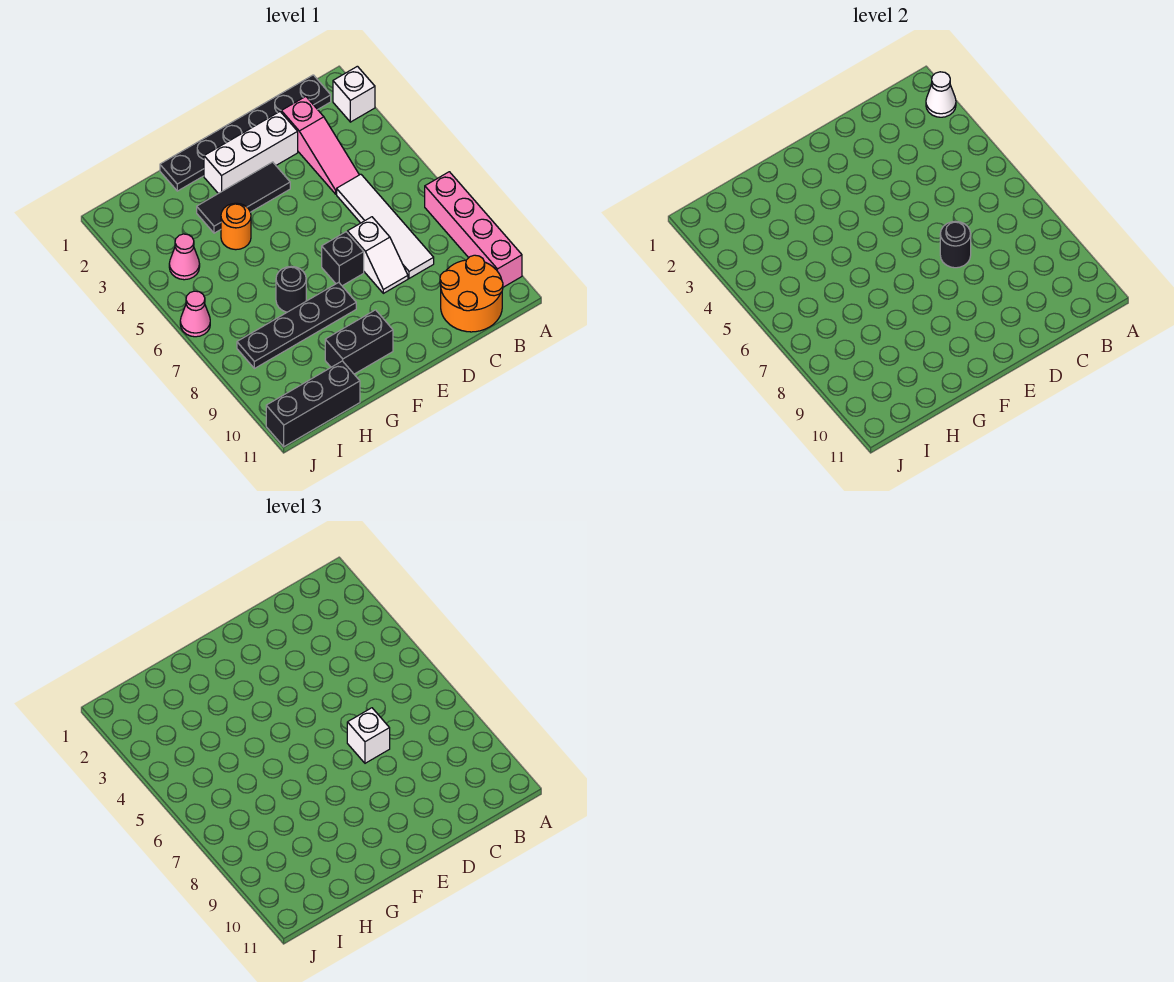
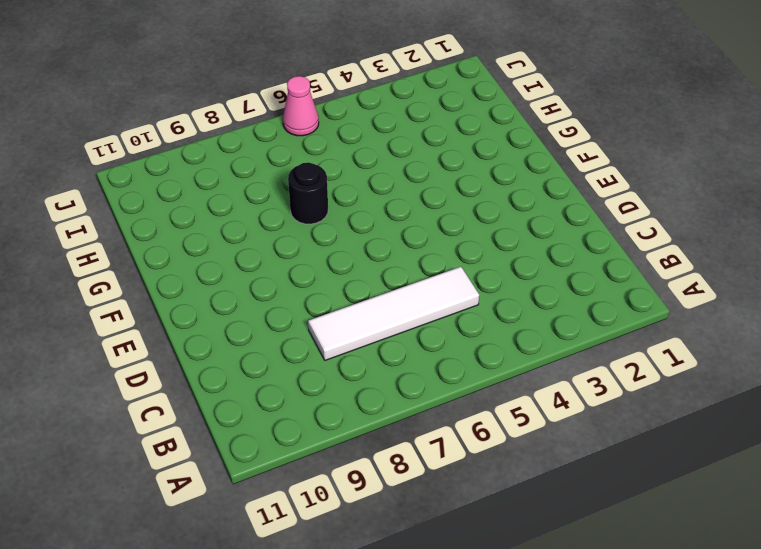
none -> white brick A2 level 1
none -> pink brick A7:A10 level 1
none -> black plate B1:G1 level 1

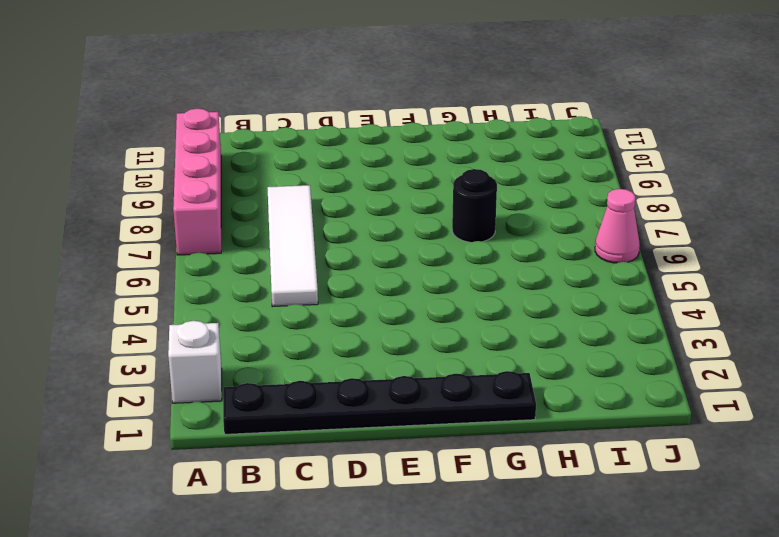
none -> orange round brick B10:C11 level 1
none -> pink slope C2:C4 level 1 top 2
none -> white brick D2:F2 level 1

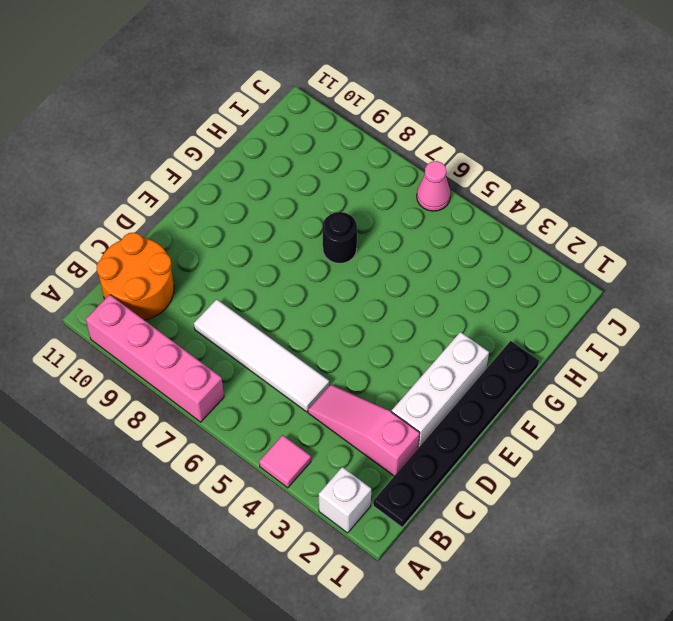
pink tile A4 level 1 -> none
none -> white slope D7:D8 level 1 top 7
none -> black tile E3:G3 level 1
none -> black brick E7 level 1

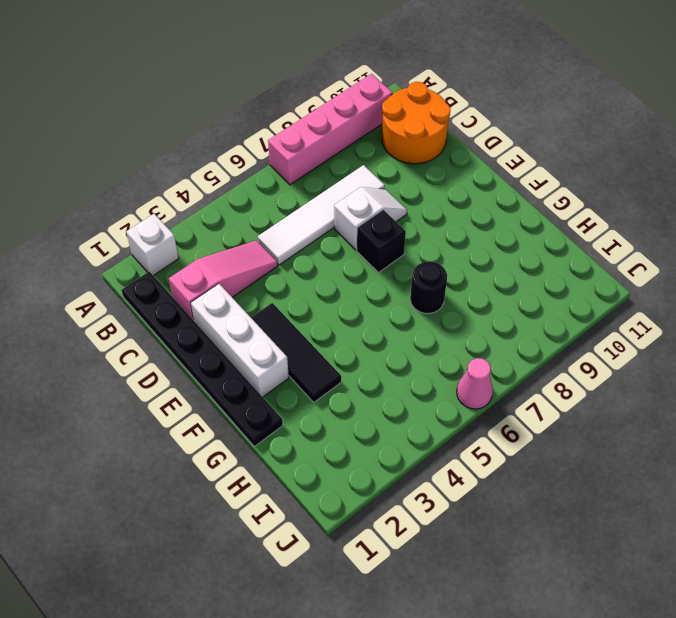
none -> black plate F8:I8 level 1
none -> black brick F10:G10 level 1
none -> orange round brick G4 level 1

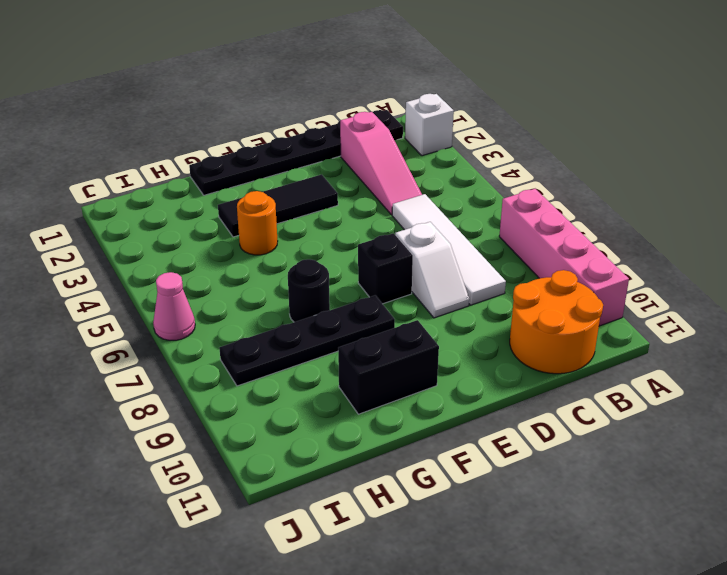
none -> white brick D2:F2 level 1
none -> black brick H11:J11 level 1
none -> pink cone I4 level 1

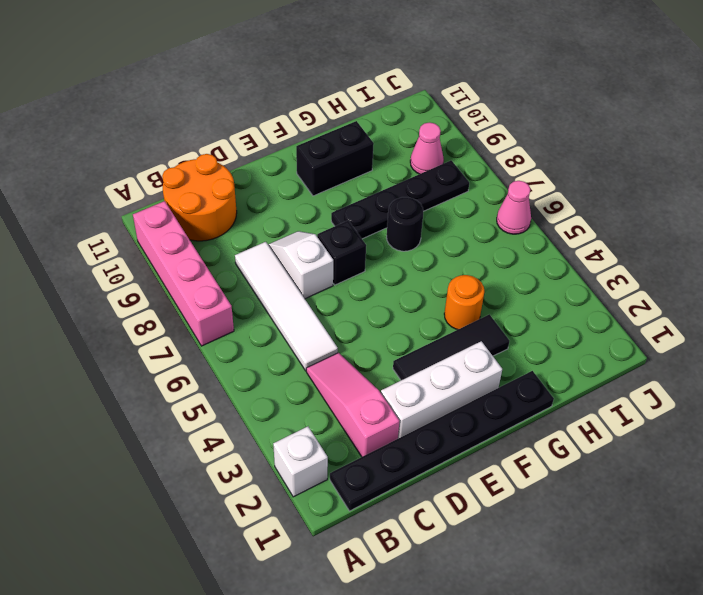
pink cone I9 level 1 -> pink cone I4 level 1
none -> black brick H11:J11 level 1
none -> white cone A2 level 2
none -> black round brick D7 level 2

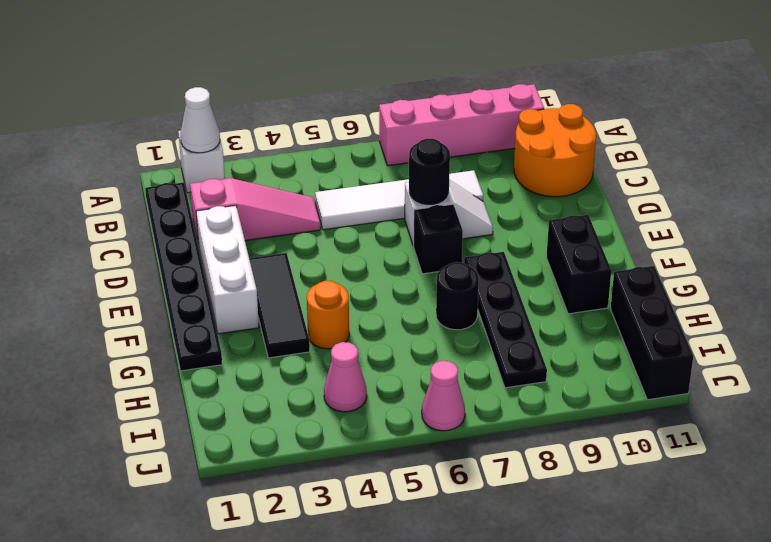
none -> white brick D7 level 3

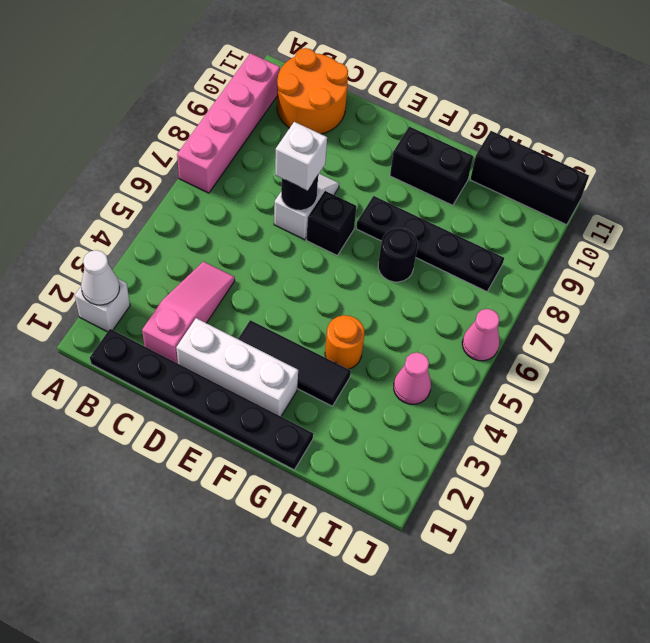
none -> white tile C5:C8 level 1

